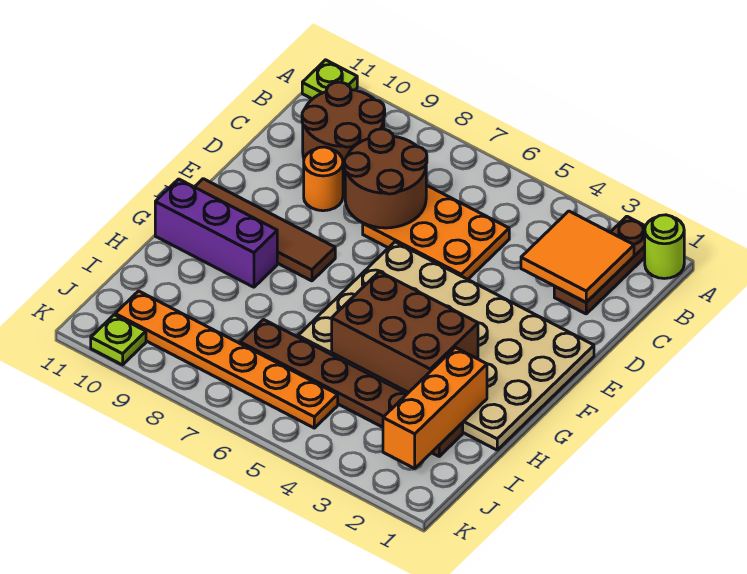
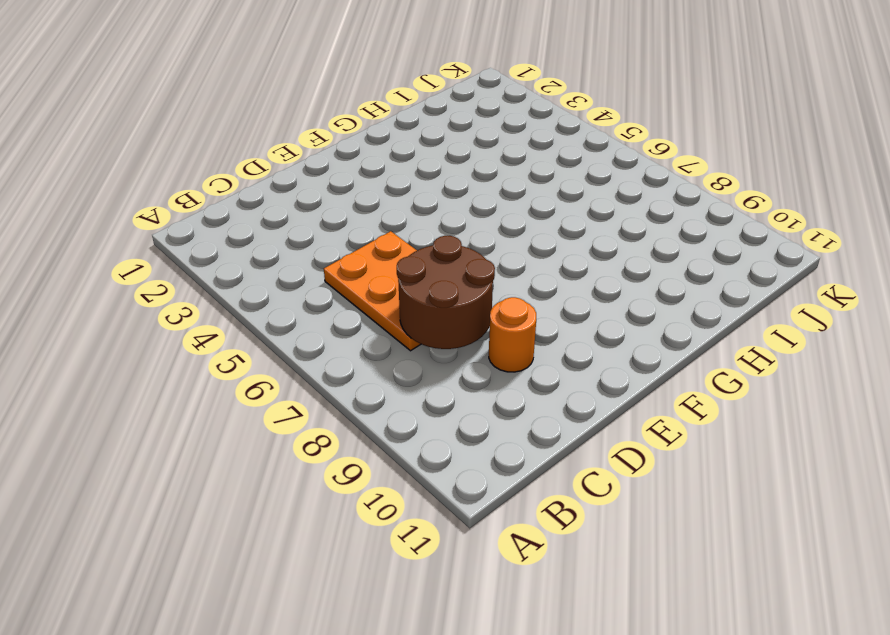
none -> lime round brick A1 level 1
none -> brown plate A2:C2 level 1
none -> lime plate A11 level 1

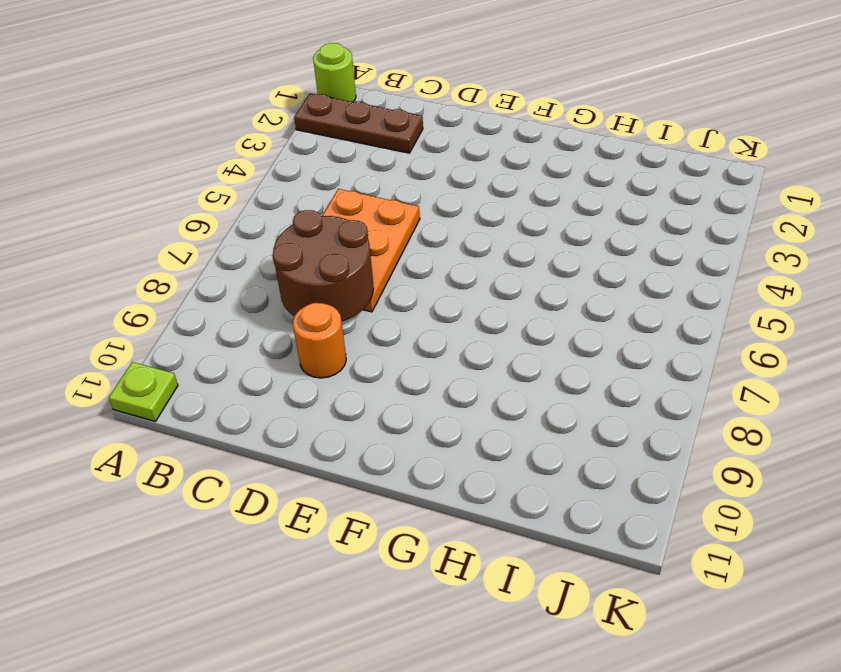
none -> brown round brick B9:C10 level 1
none -> tan plate E1:H6 level 1
none -> brown tile F8:F11 level 1

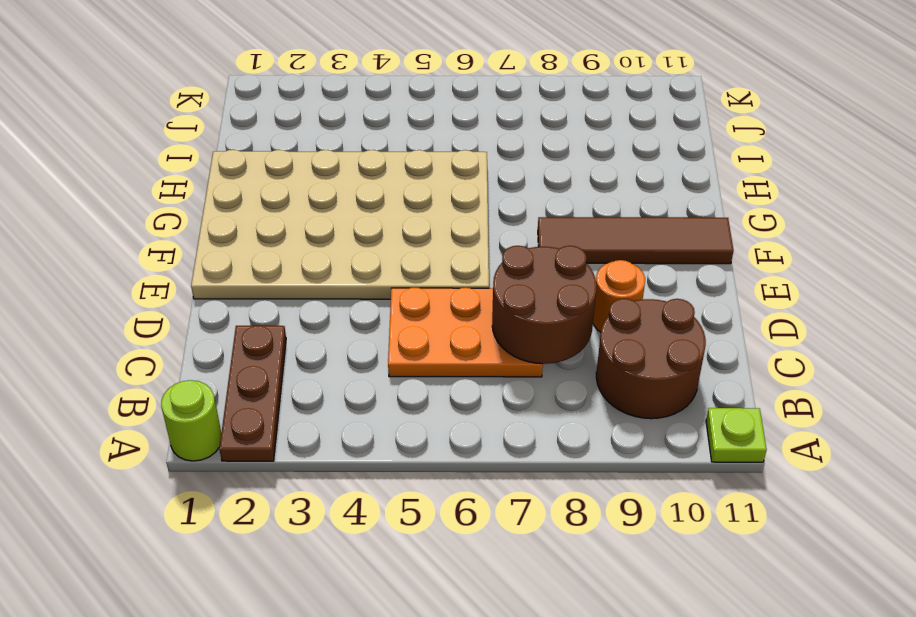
none -> purple brick G9:G11 level 1
none -> brown plate I2:I7 level 1
none -> orange plate J5:J10 level 1

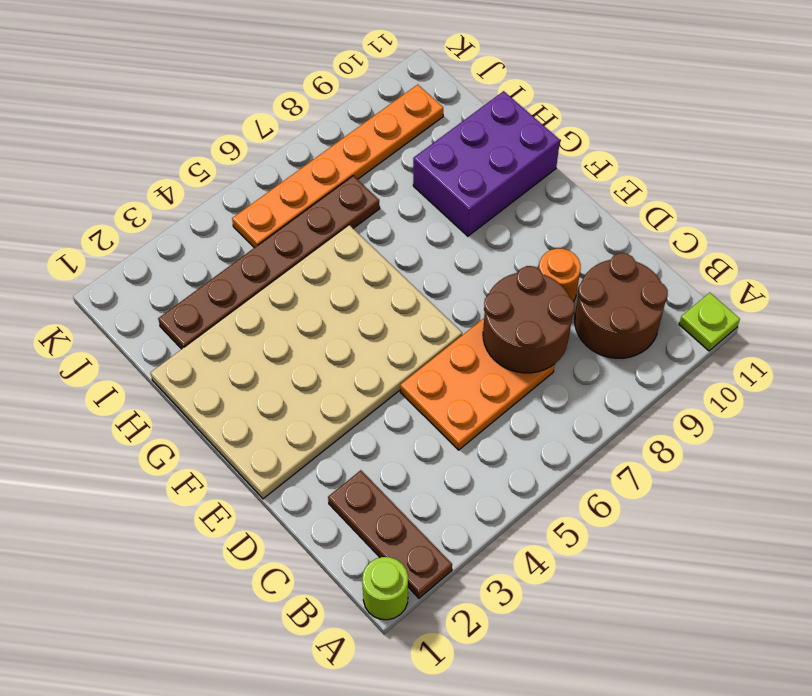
purple brick G9:H11 level 1 -> purple brick G9:G11 level 1
none -> brown tile F8:F11 level 1
none -> lime plate K10 level 1
none -> orange tile B2:C3 level 2

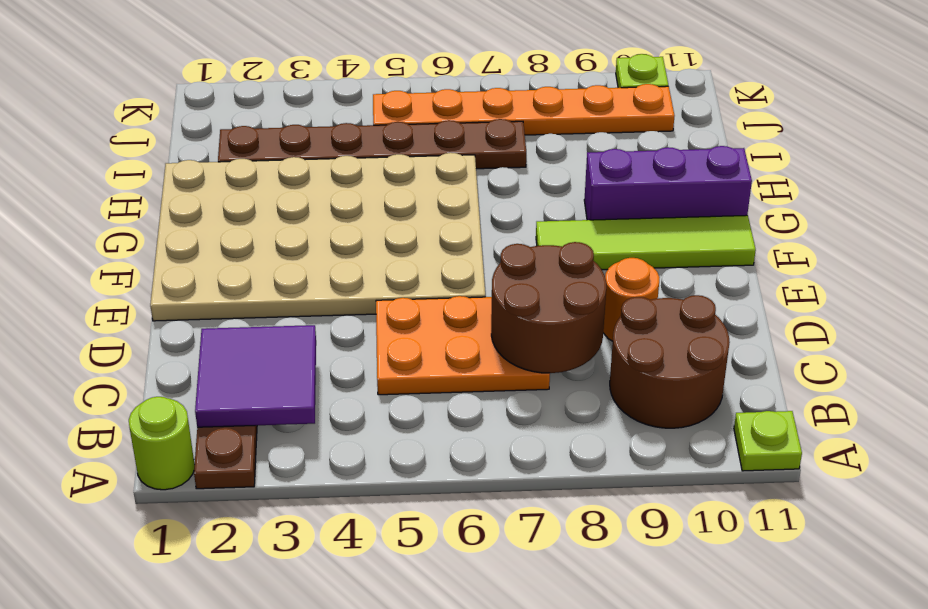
purple tile B2:C3 level 2 -> orange tile B2:C3 level 2
lime tile F8:F11 level 1 -> brown tile F8:F11 level 1
none -> brown brick G3:H5 level 2
none -> orange brick H2:J2 level 2

